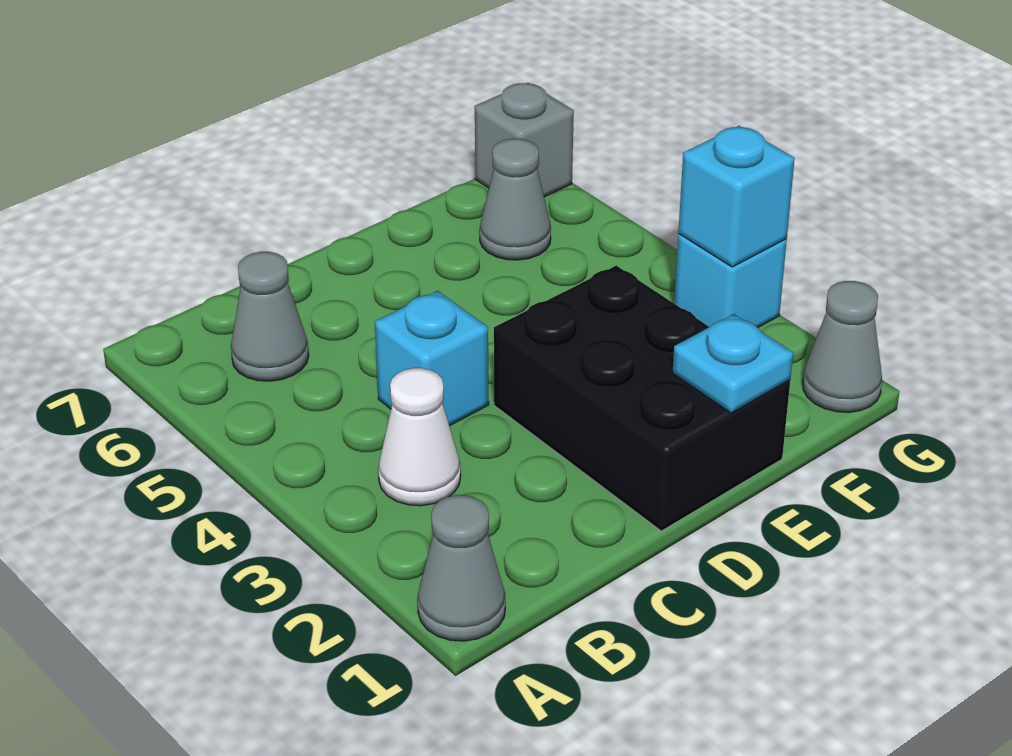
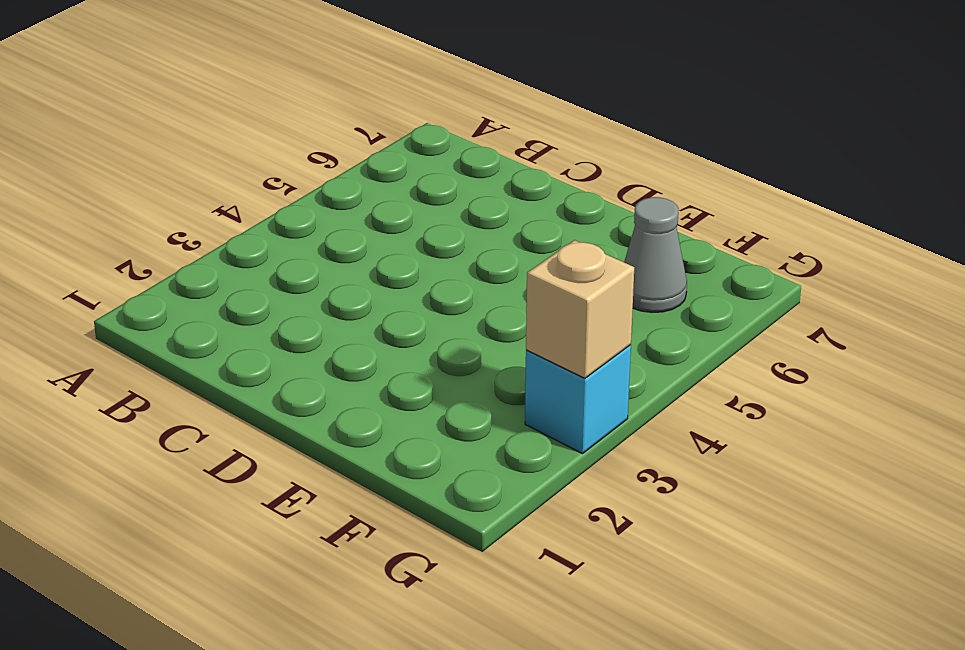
tan brick G3 level 2 -> cyan brick G3 level 2
none -> grey cone A1 level 1
none -> white cone B3 level 1

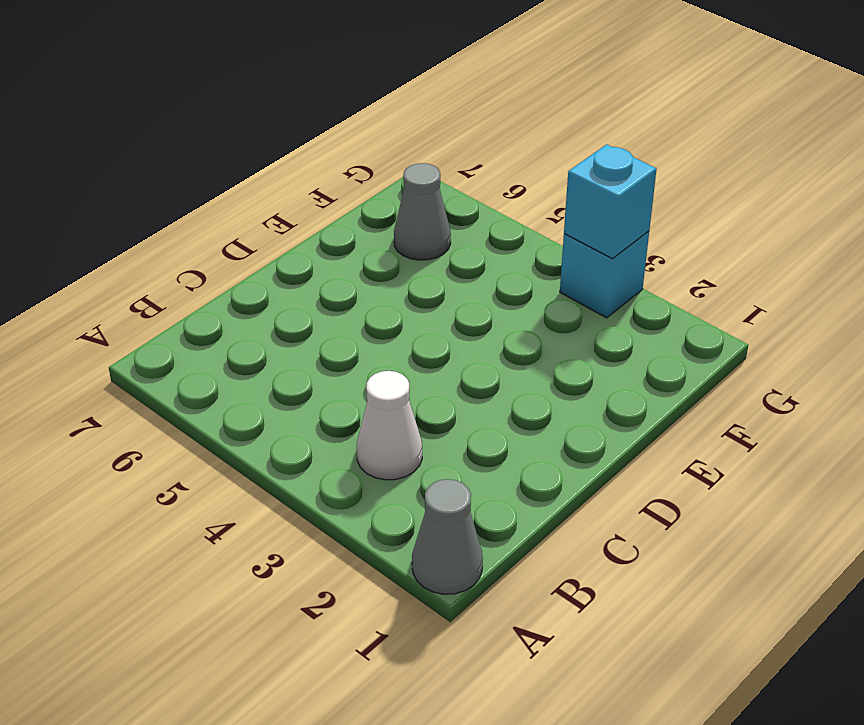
none -> grey cone B6 level 1
none -> cyan brick C4 level 1

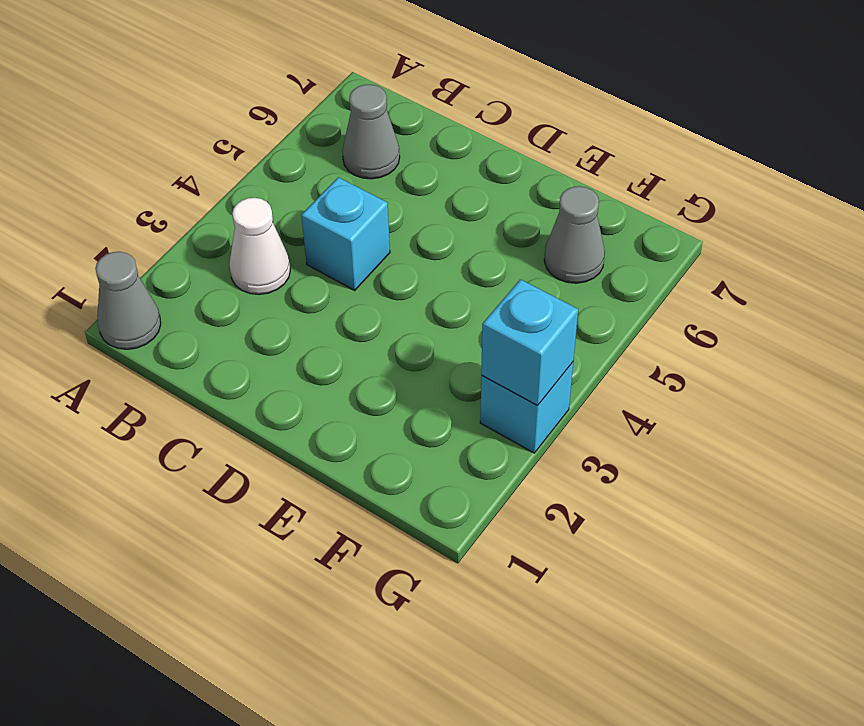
none -> black brick D1:E3 level 1
none -> grey cone G1 level 1

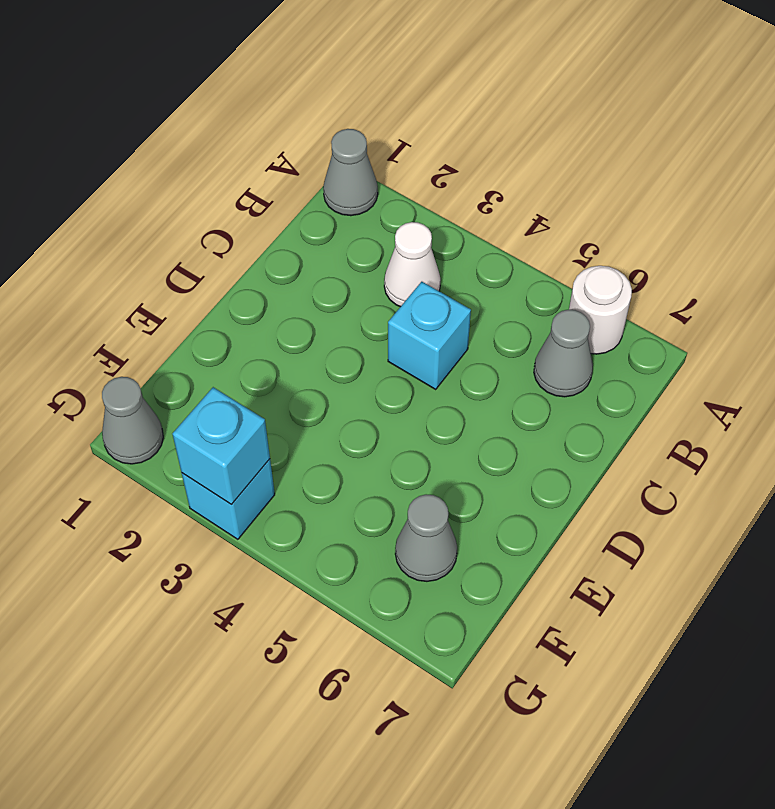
white round brick A6 level 1 -> none
none -> black brick D1:E3 level 1
none -> grey brick G7 level 1

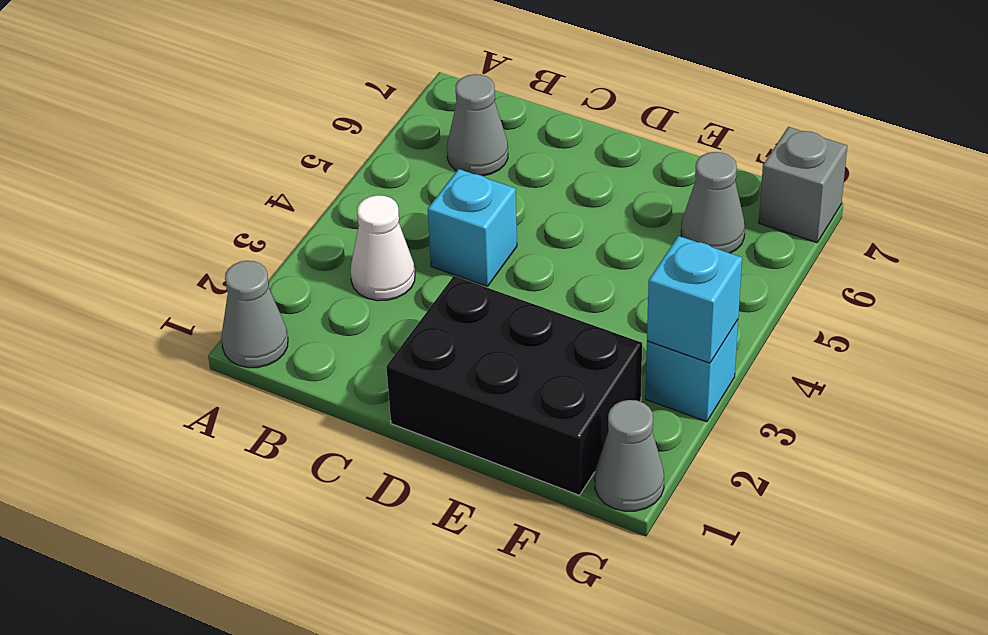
black brick D1:F2 level 1 -> black brick D1:E3 level 1
none -> cyan plate E1 level 2

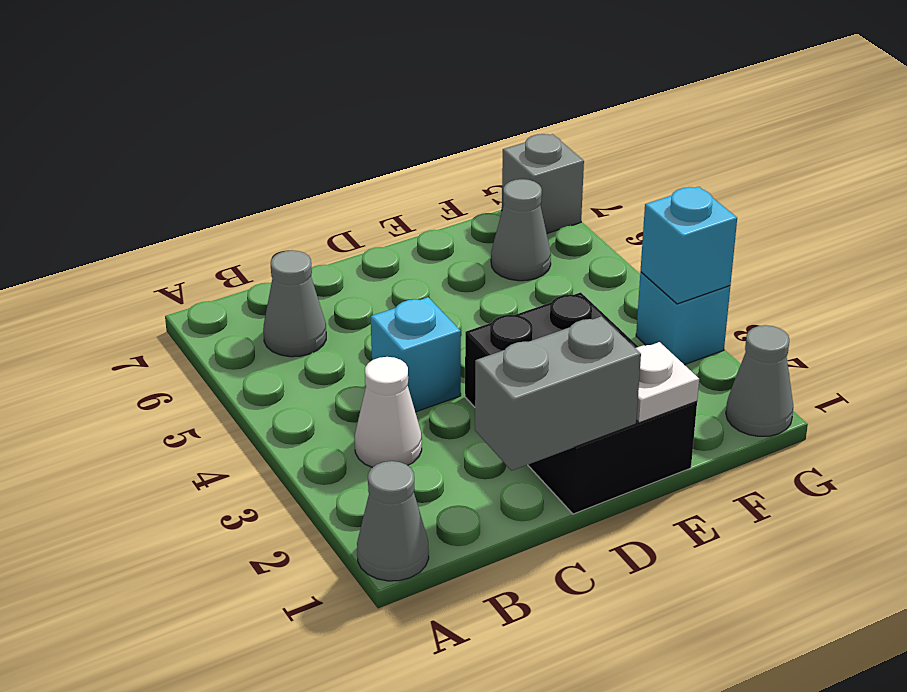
grey brick C1:D1 level 2 -> none
white plate E1 level 2 -> cyan plate E1 level 2

